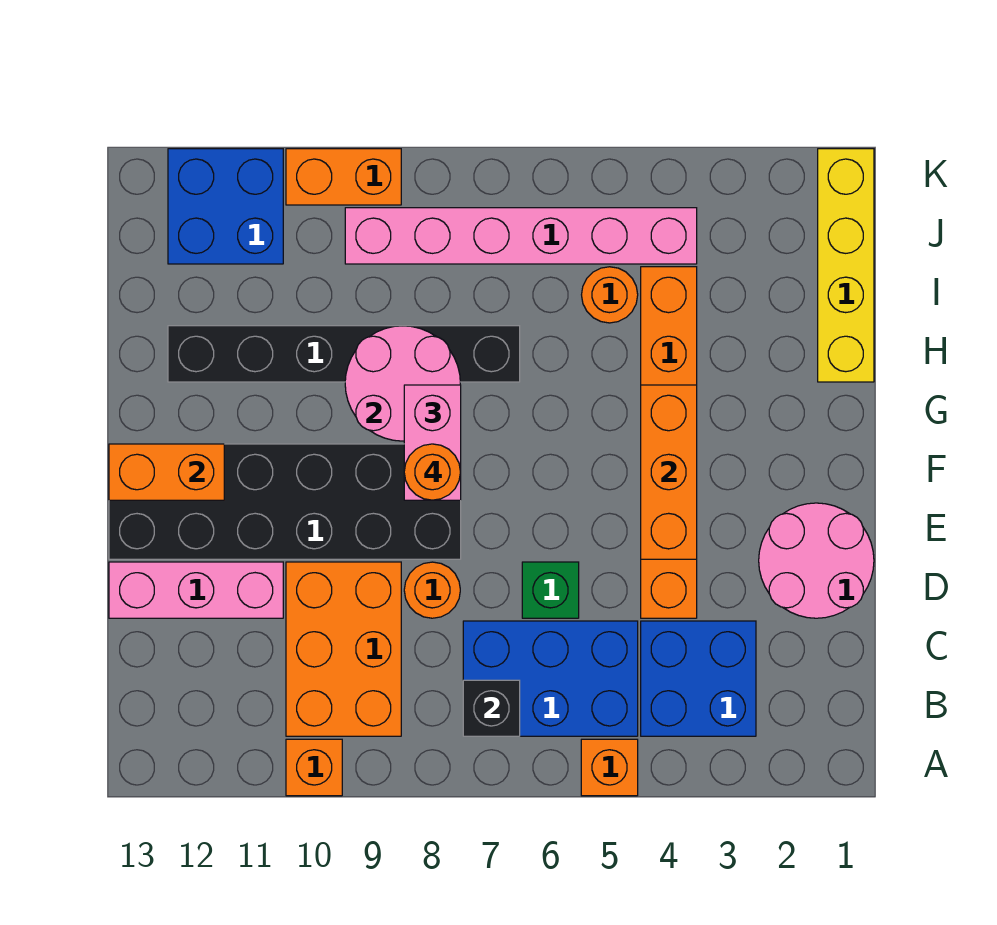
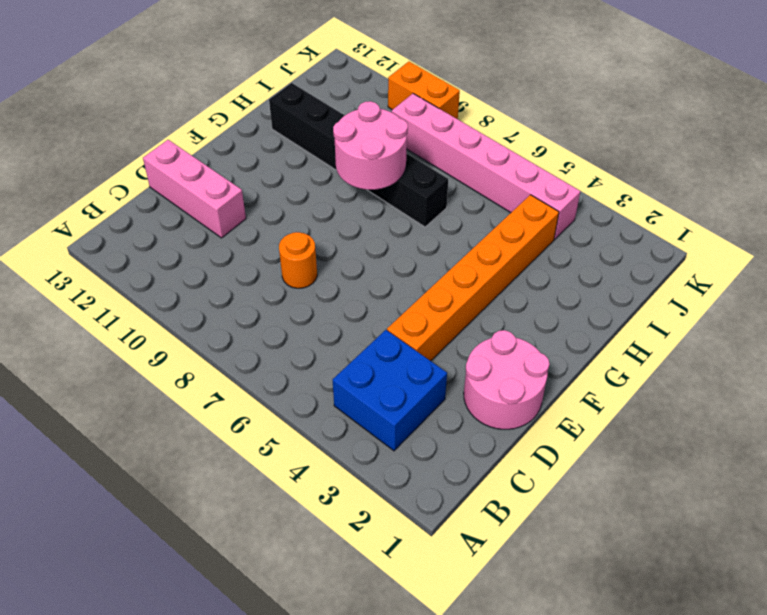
none -> orange brick A5 level 1
none -> orange brick A10 level 1
none -> blue brick B5:C7 level 1

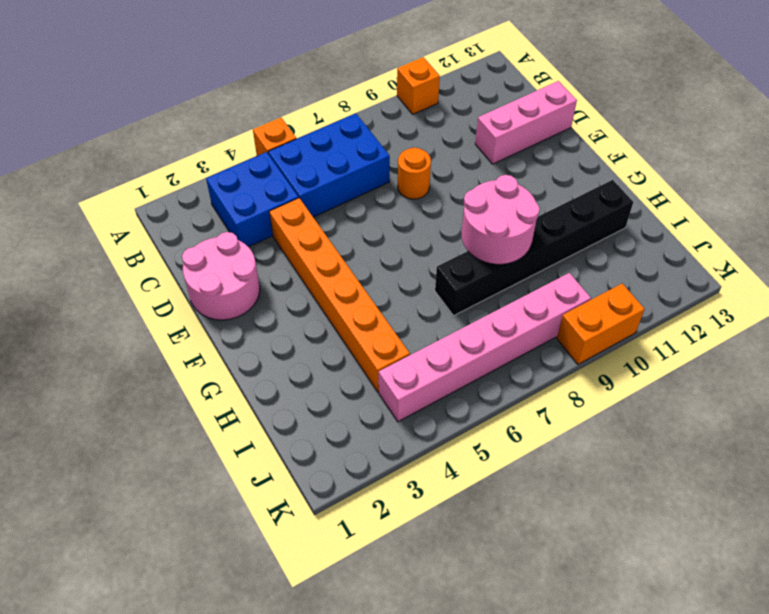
none -> orange brick B9:D10 level 1
none -> green brick D6 level 1
none -> black brick E8:F13 level 1

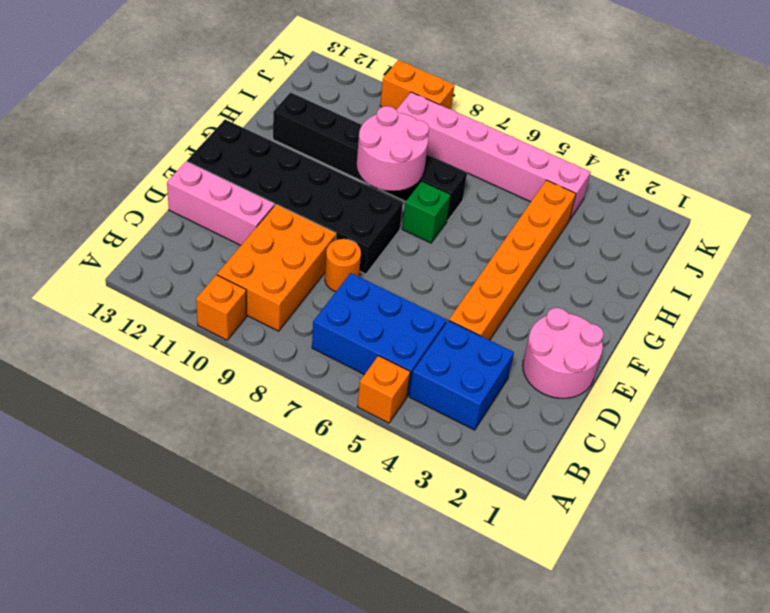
green brick G7 level 1 -> green brick D6 level 1
none -> yellow brick H1:K1 level 1
none -> orange round brick I5 level 1
none -> blue brick J11:K12 level 1

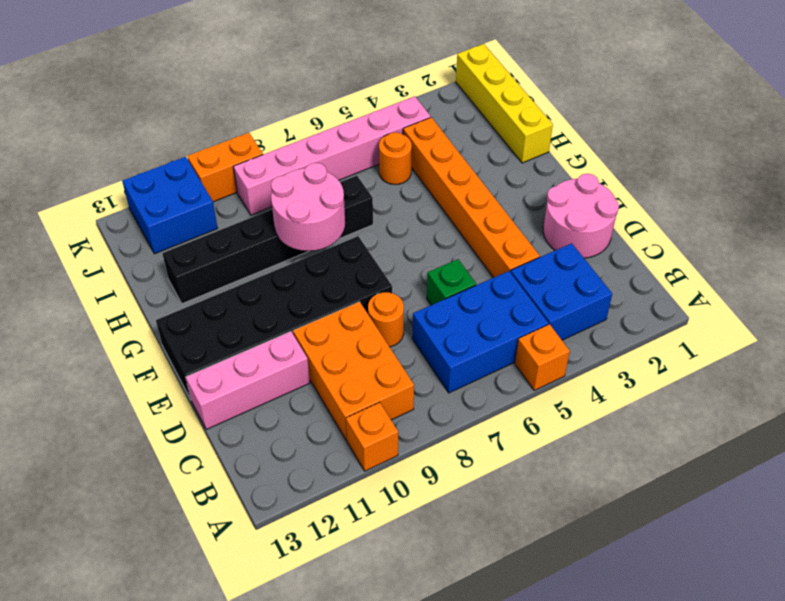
none -> black brick B7 level 2
none -> orange brick E4:G4 level 2
none -> orange brick F12:F13 level 2

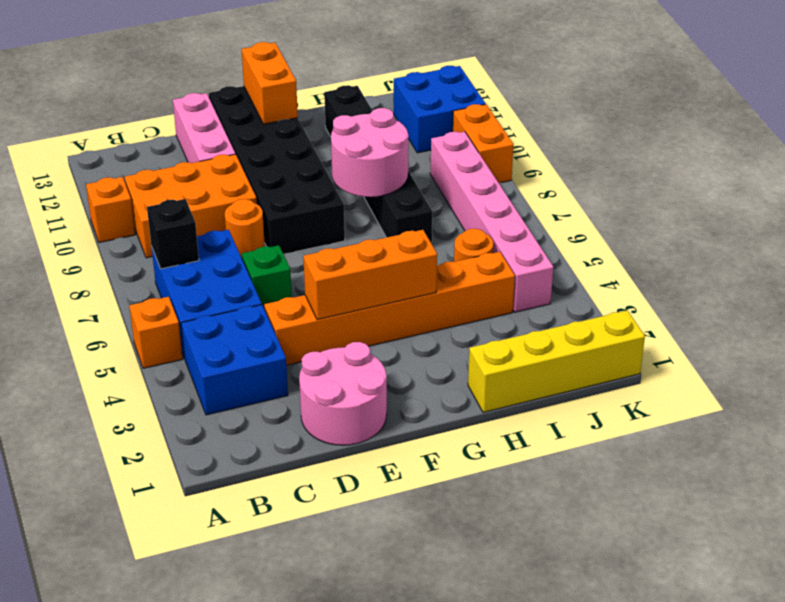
none -> pink brick F8:G8 level 3
none -> orange round brick F8 level 4

